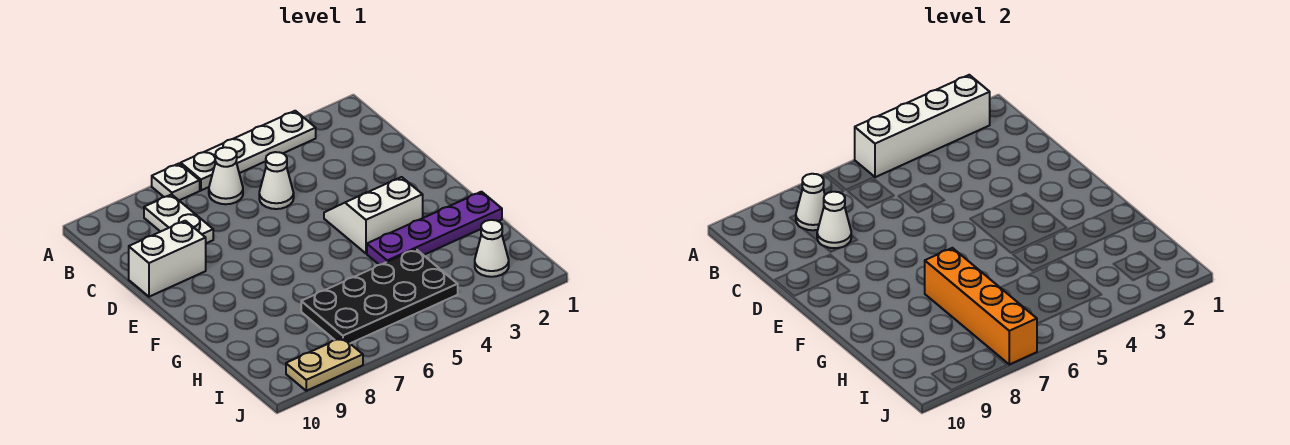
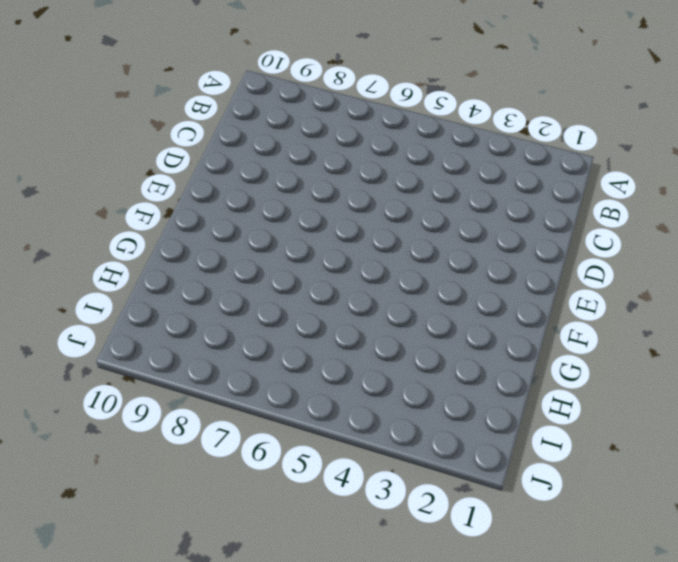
none -> white plate A3:A6 level 1
none -> white plate A7 level 1
none -> white cone B6 level 1

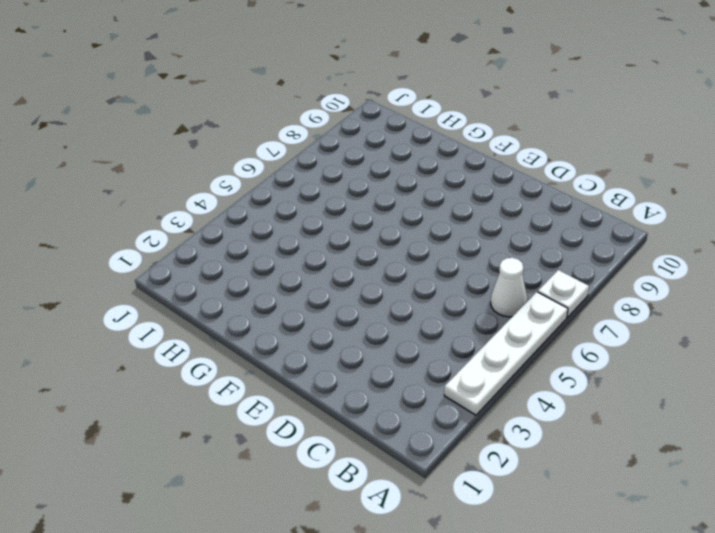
none -> white plate B8:C8 level 1
none -> white cone C5 level 1
none -> white brick D9:D10 level 1

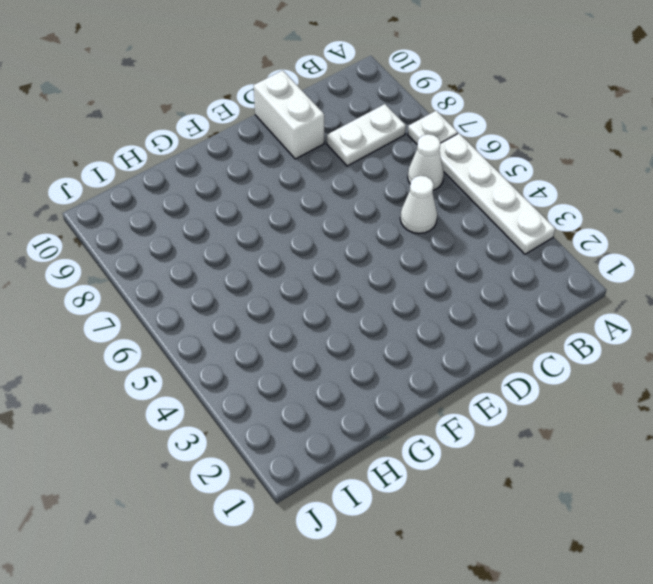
none -> white slope E3:F4 level 1 top F
none -> purple plate G1:G4 level 1
none -> black plate H4:I7 level 1

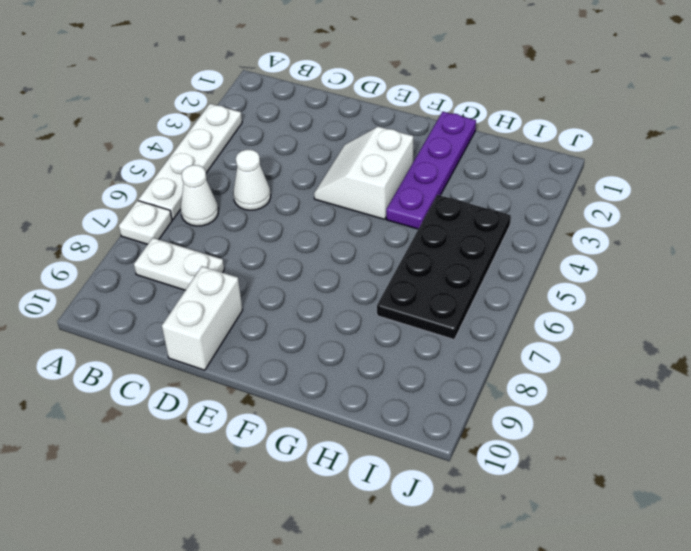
none -> white cone I2 level 1
none -> tan plate J8:J9 level 1
none -> white brick A2:A5 level 2

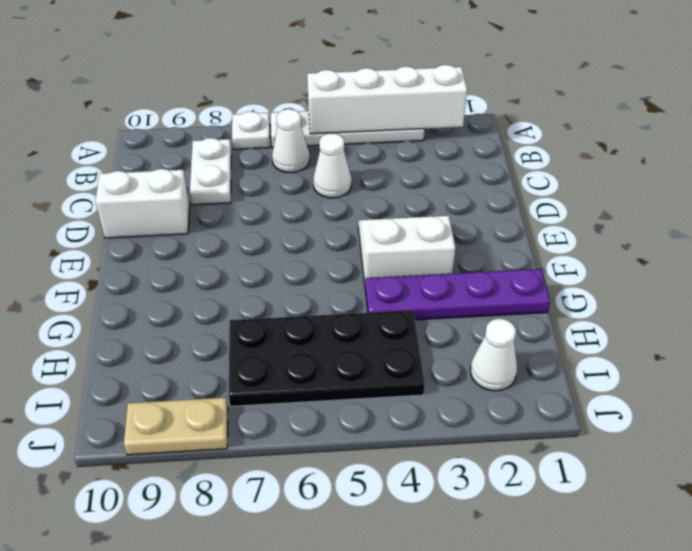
none -> white cone B8 level 2
none -> white cone C8 level 2
none -> orange brick G7:J7 level 2

